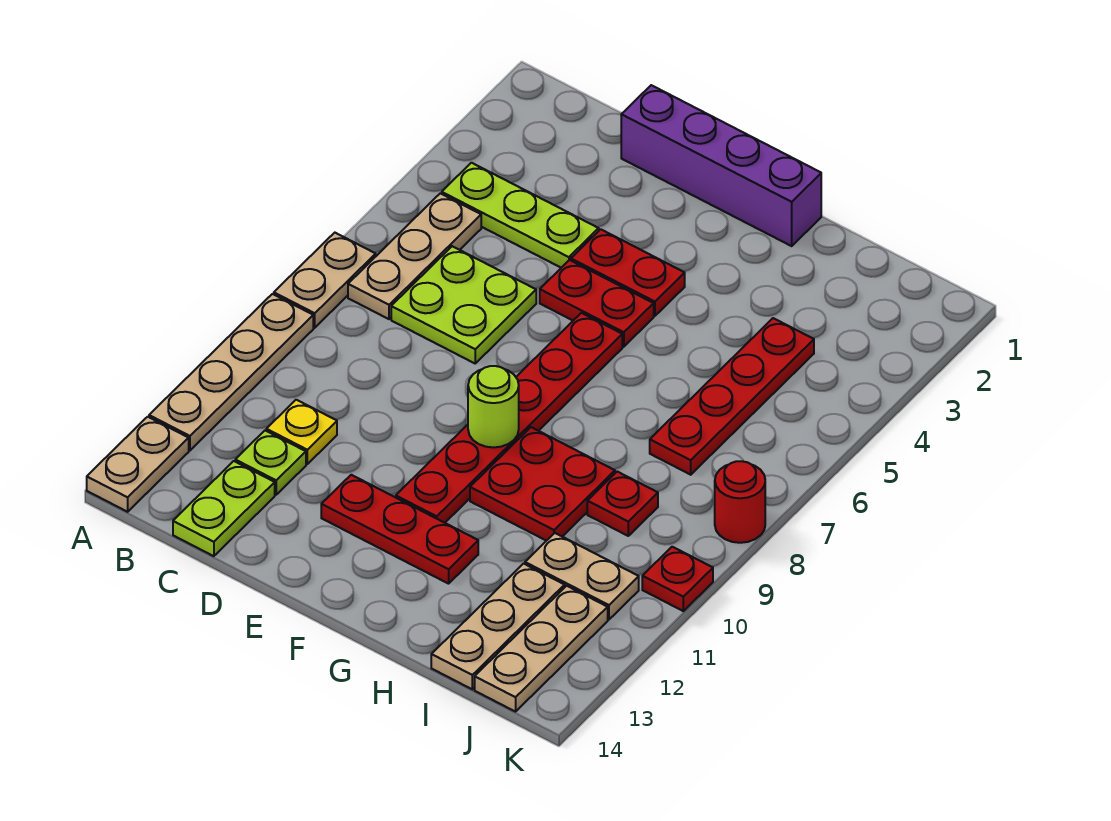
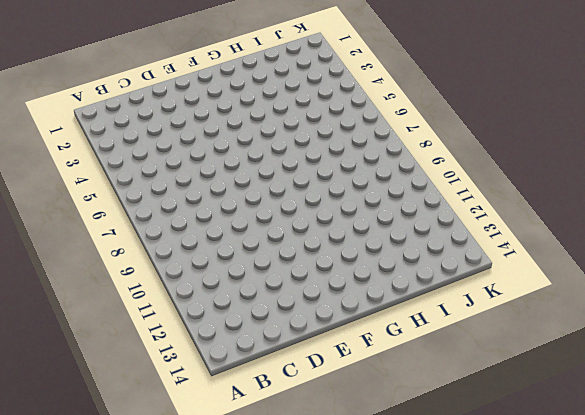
none -> tan plate A7:A8 level 1
none -> tan plate A9:A12 level 1
none -> tan plate A13:A14 level 1

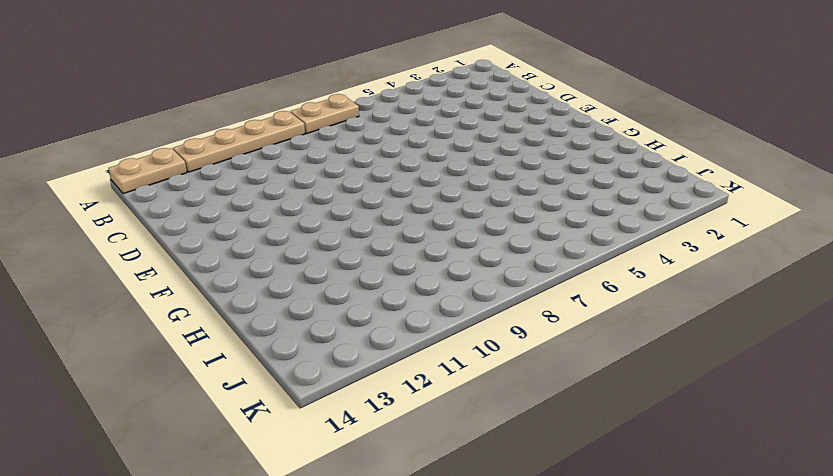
none -> lime plate B4:D4 level 1
none -> tan plate B5:B7 level 1
none -> lime plate C6:D7 level 1

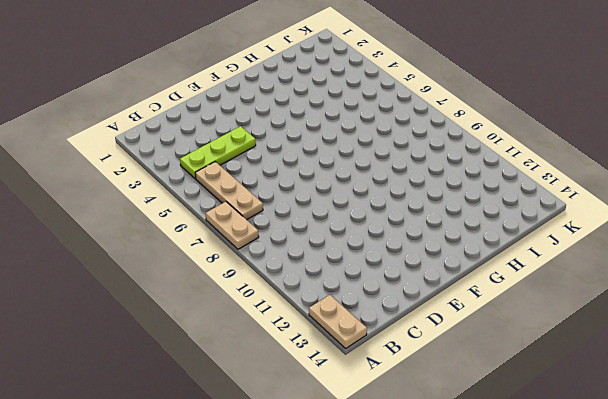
none -> tan plate A9:A12 level 1
none -> lime plate C6:D7 level 1
none -> yellow plate C11 level 1

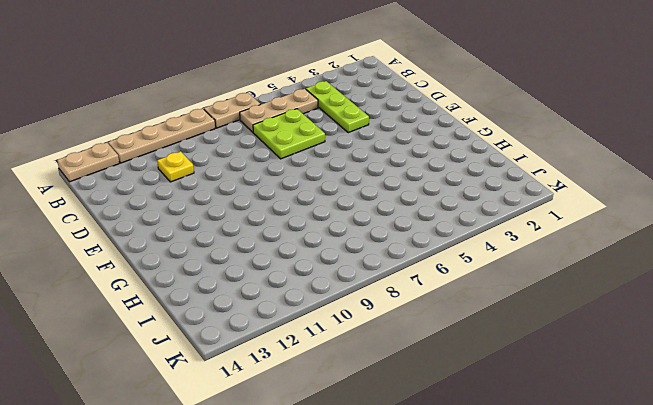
none -> lime plate C12 level 1
none -> lime plate C13:C14 level 1
none -> purple brick D1:G1 level 1

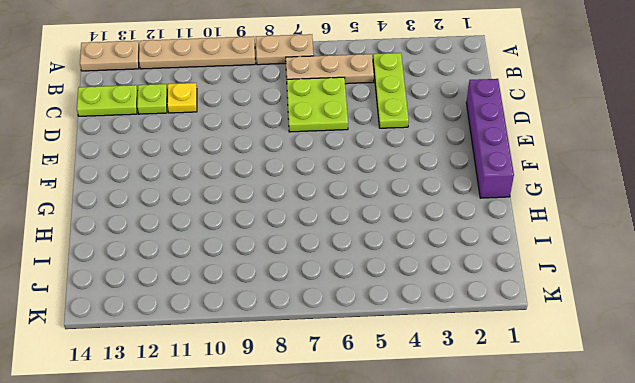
none -> red plate E4:F4 level 1
none -> red plate E5:F5 level 1
none -> red plate E12:G12 level 1

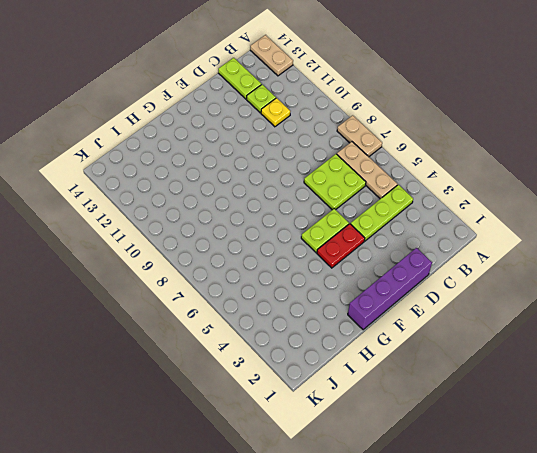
lime plate E5:F5 level 1 -> red plate E5:F5 level 1
none -> tan plate A9:A12 level 1
none -> red plate E12:G12 level 1
none -> red plate F6:F11 level 1

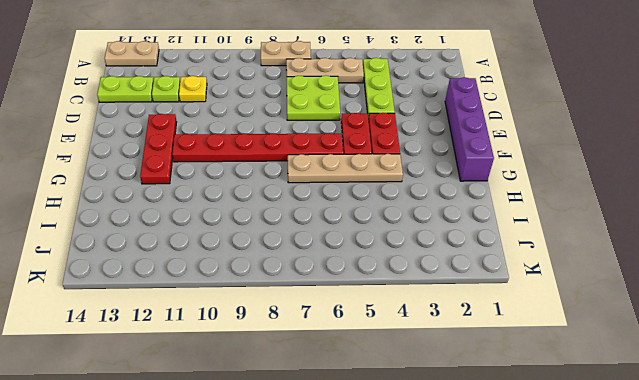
tan plate G4:G7 level 1 -> tan plate A9:A12 level 1
none -> red plate G9:H10 level 1
none -> red plate I4:I7 level 1
none -> red plate I9 level 1

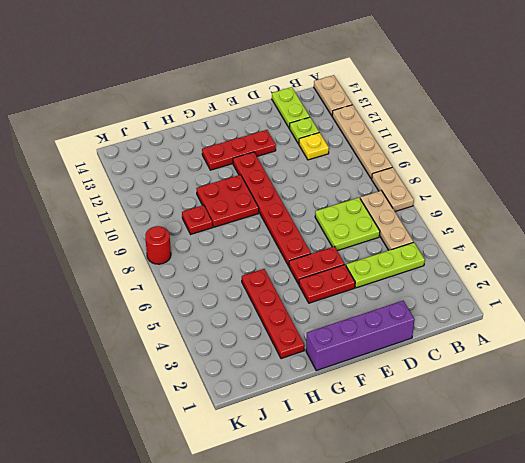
red plate H2:H5 level 1 -> red plate I4:I7 level 1
none -> tan plate I11:J11 level 1
none -> tan plate I12:I14 level 1
none -> tan plate J12:J14 level 1

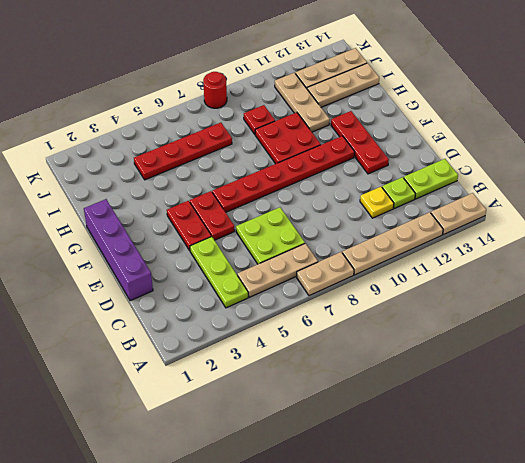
tan plate H11:J11 level 1 -> tan plate I11:J11 level 1
none -> red plate K10 level 1
none -> lime round brick F9 level 2

